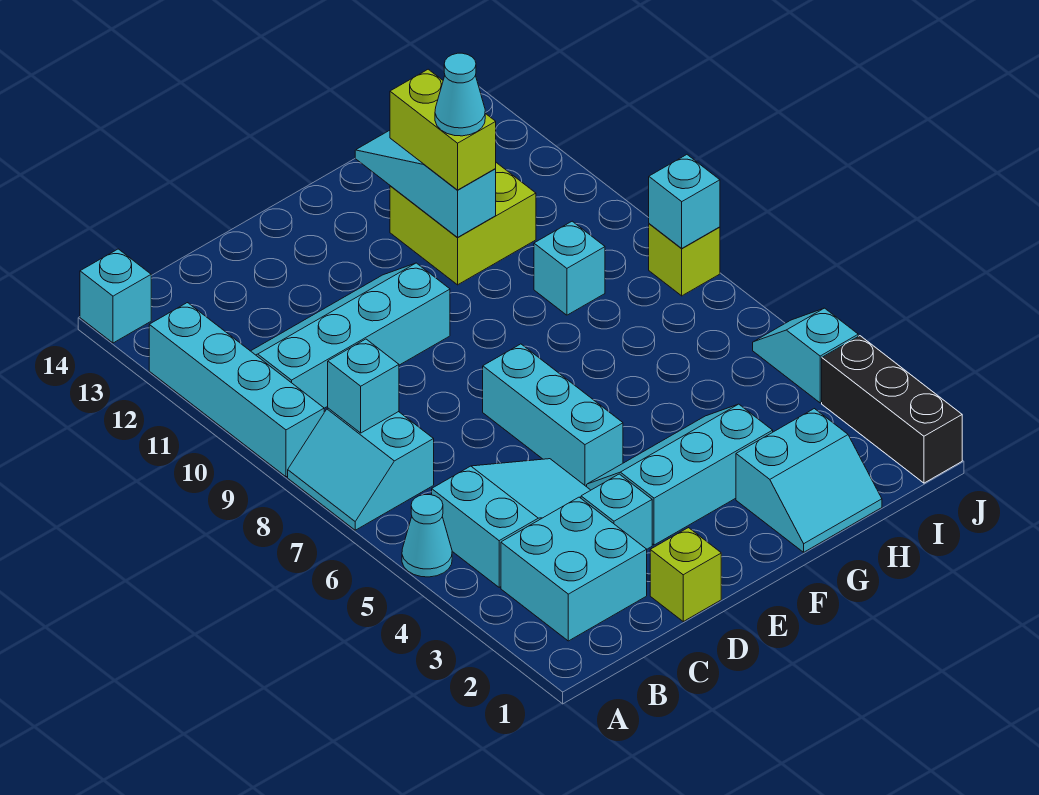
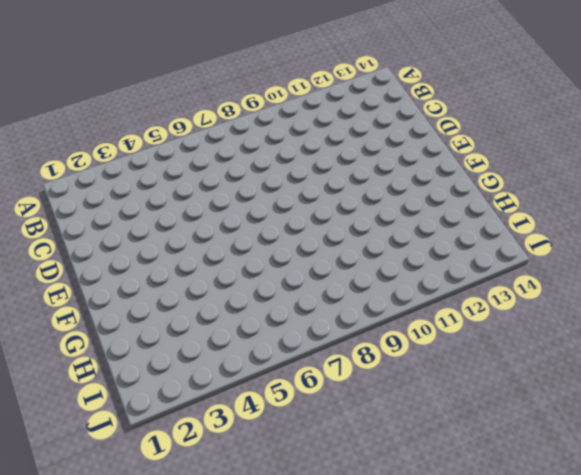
none -> cyan cone A5 level 1
none -> cyan slope A7:B8 level 1 top B
none -> cyan brick A9:A12 level 1

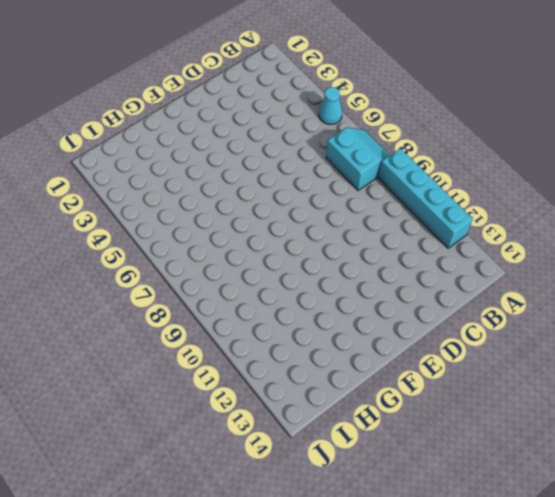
none -> cyan brick A14 level 1
none -> cyan brick B2:C3 level 1
none -> cyan slope B4:D5 level 1 top B

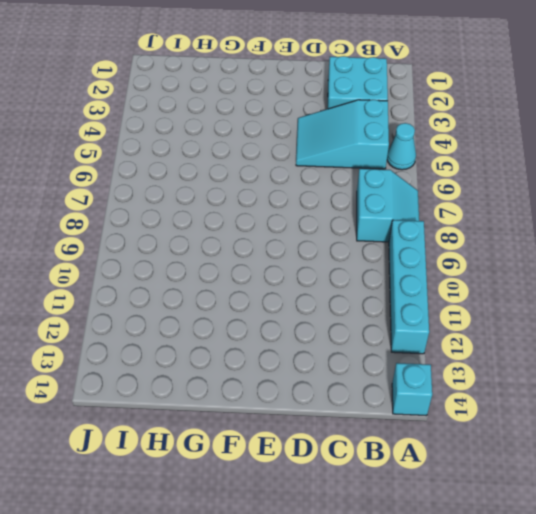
none -> cyan slope B10:E11 level 1 top 10
none -> lime brick D1 level 1
none -> cyan brick D3 level 1

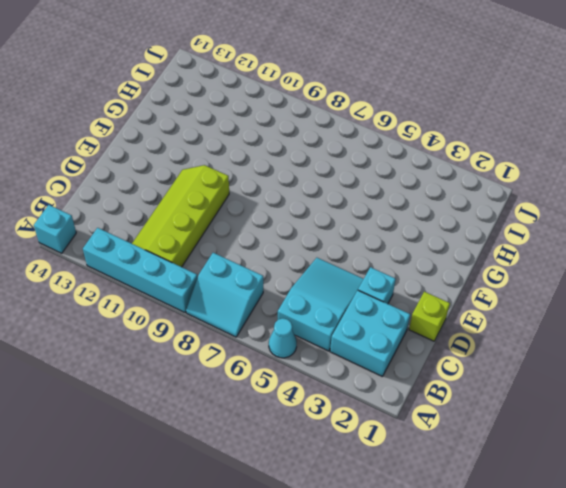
lime slope B10:E11 level 1 top 10 -> cyan slope B10:E11 level 1 top 10
none -> cyan slope E3:G4 level 1 top 3
none -> cyan brick E5:E7 level 1
none -> cyan slope G1:H2 level 1 top 2

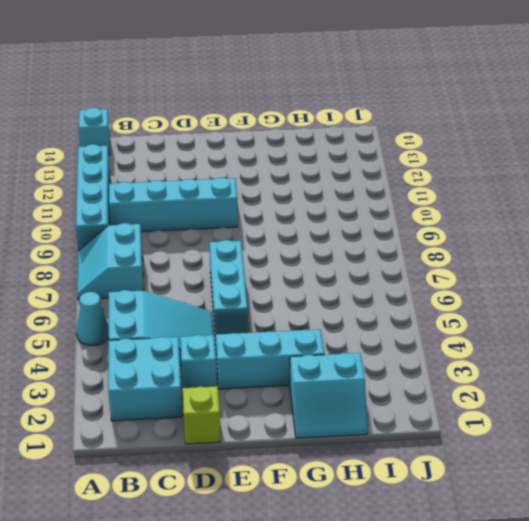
none -> lime brick G11:H12 level 1
none -> cyan brick H9 level 1
none -> black brick J1:J3 level 1

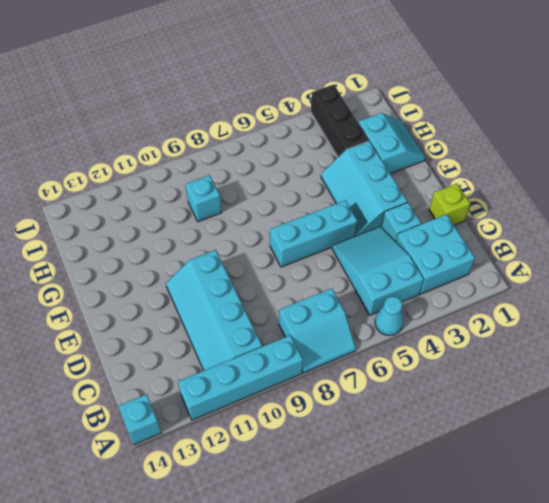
black brick H3:J3 level 1 -> black brick J1:J3 level 1
none -> lime brick G11:H12 level 1
none -> cyan slope J4:J5 level 1 top 4
none -> lime brick J8 level 1

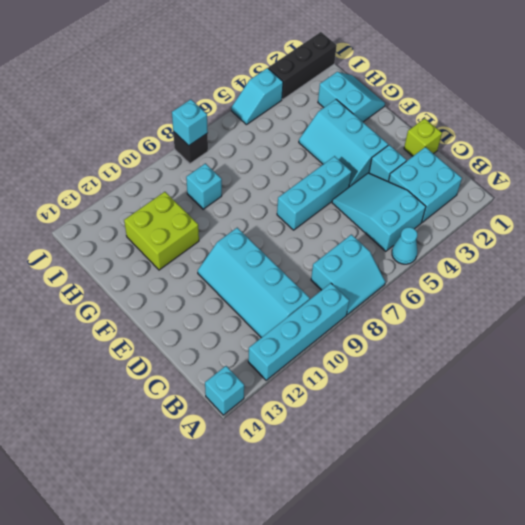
black brick J8 level 1 -> lime brick J8 level 1
none -> cyan brick B8 level 2
none -> cyan slope G11:G13 level 2 top 11
none -> lime brick G11:G12 level 3

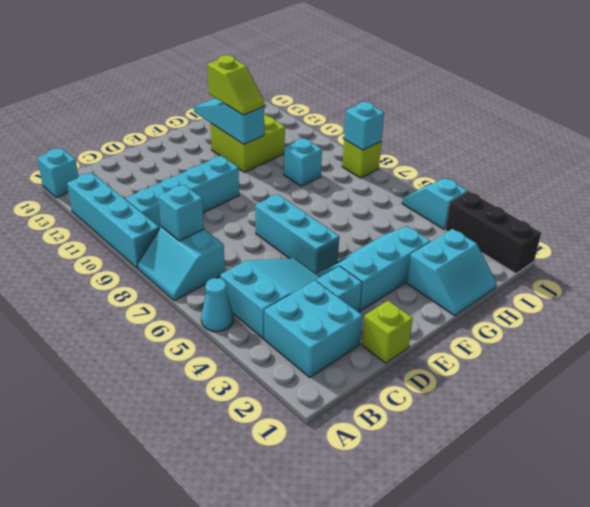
lime slope G11:G12 level 3 top 12 -> lime brick G11:G12 level 3
none -> cyan cone G11 level 4

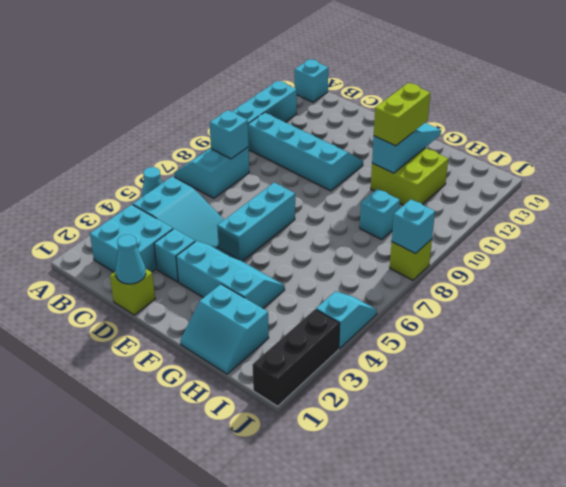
cyan cone D1 level 2 -> cyan cone G11 level 4

